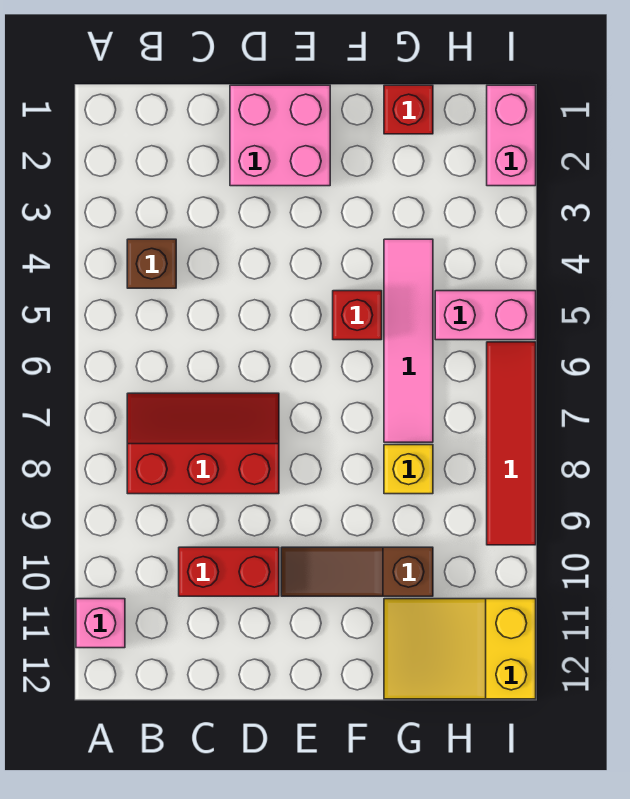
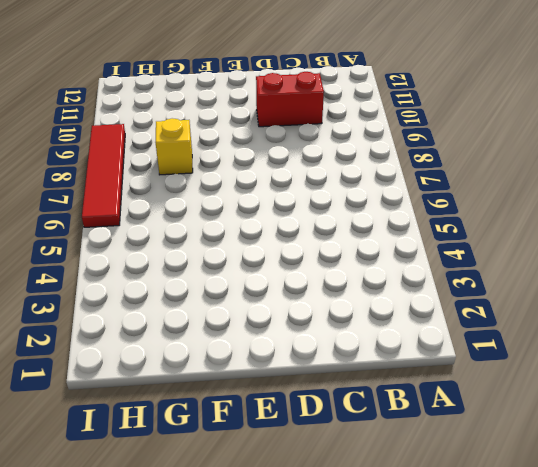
none -> pink brick A11 level 1
none -> brown brick B4 level 1
none -> red slope B7:D8 level 1 top 8

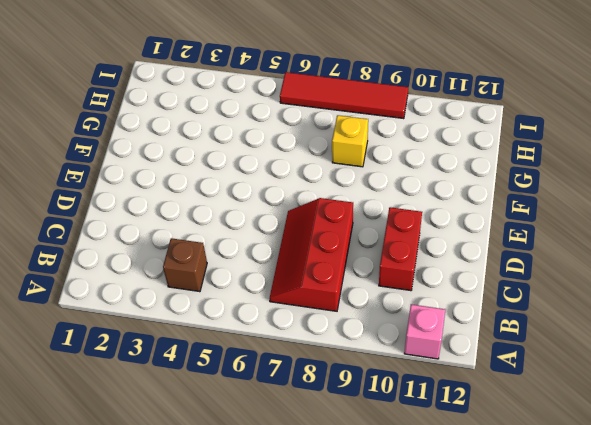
none -> pink brick D1:E2 level 1
none -> brown slope E10:G10 level 1 top G
none -> red brick F5 level 1

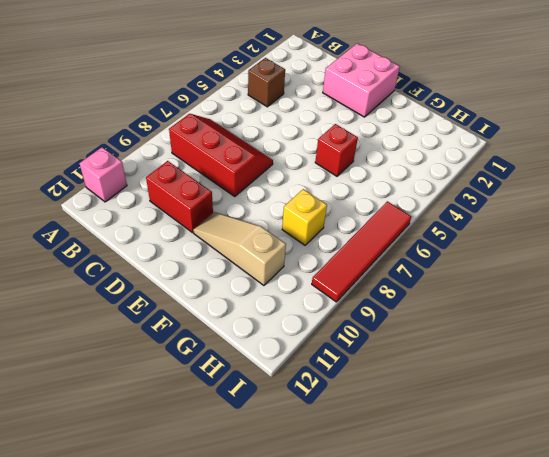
tan slope E10:G10 level 1 top G -> brown slope E10:G10 level 1 top G
none -> red brick G1 level 1
none -> pink tile G4:G7 level 1
none -> yellow slope G11:I12 level 1 top I

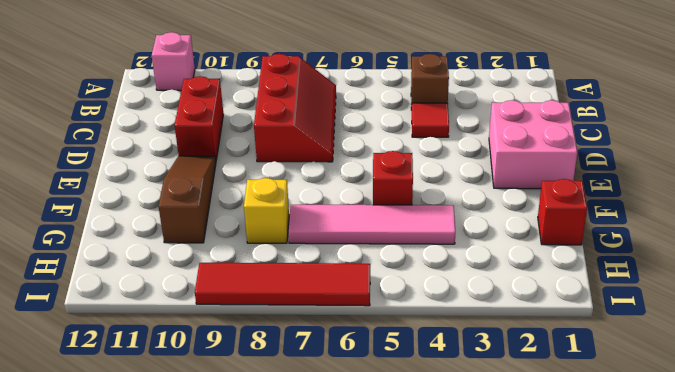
red tile C4 level 1 -> none
none -> yellow slope G11:I12 level 1 top I
none -> pink brick H5:I5 level 1
none -> pink brick I1:I2 level 1

